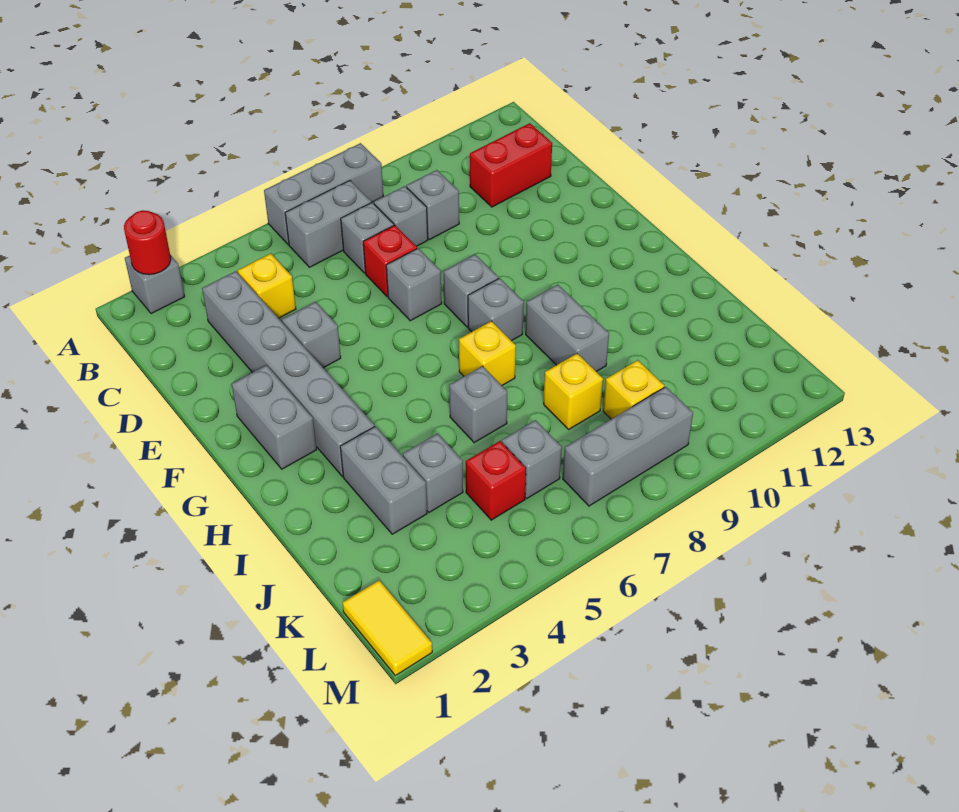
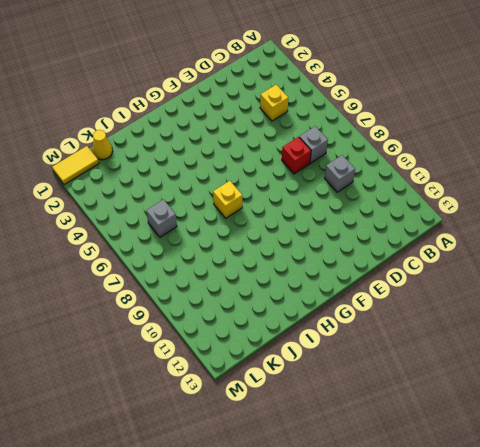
yellow cone K1 level 1 -> none
none -> grey brick A2 level 1
none -> grey brick A6:A8 level 1
none -> grey brick B6:B7 level 1

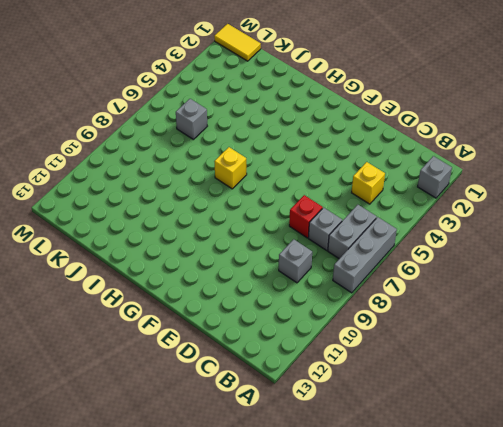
none -> grey brick C3:H3 level 1
none -> grey brick C8 level 1
none -> red brick C11:C12 level 1

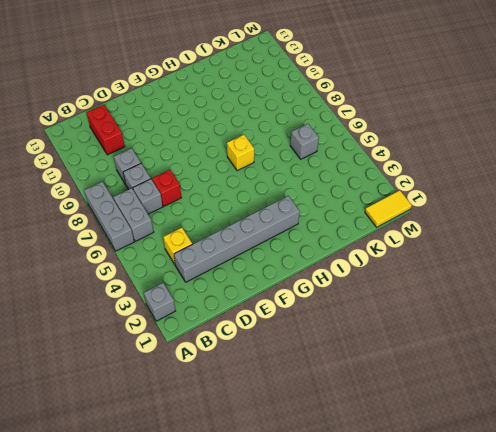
none -> grey brick E4 level 1
none -> grey brick E7 level 1
none -> grey brick F2:G2 level 1

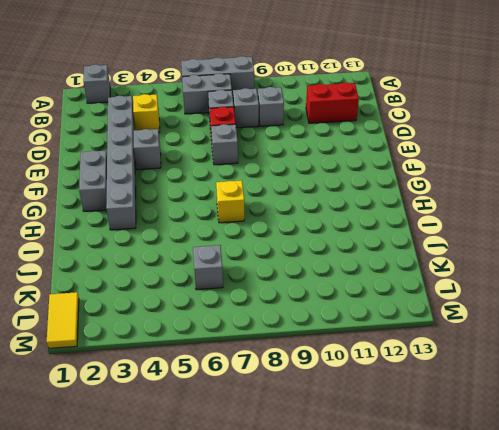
none -> grey brick F8 level 1
none -> grey brick G8 level 1
none -> grey brick H9:I9 level 1

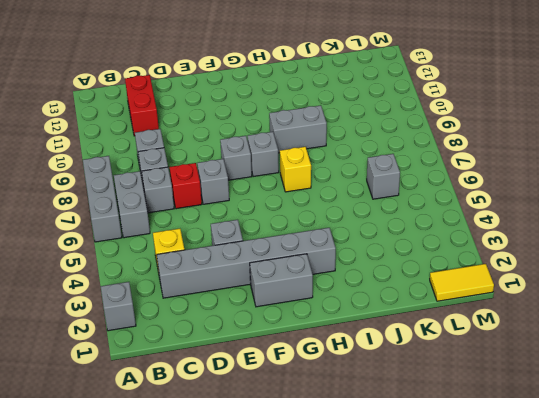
none -> grey brick I3:J3 level 1
none -> grey brick I6 level 1
none -> grey brick J4 level 1

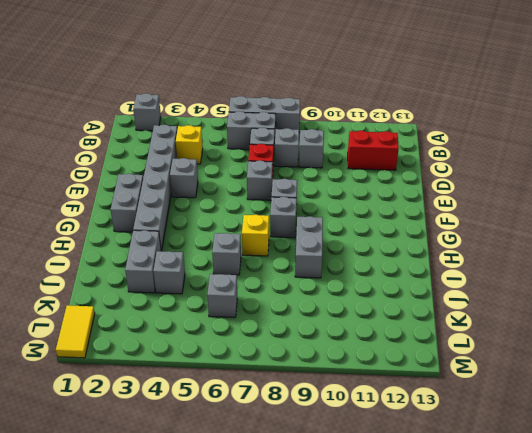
none -> yellow brick J8 level 1
none -> red brick K5 level 1
none -> yellow brick K9 level 1

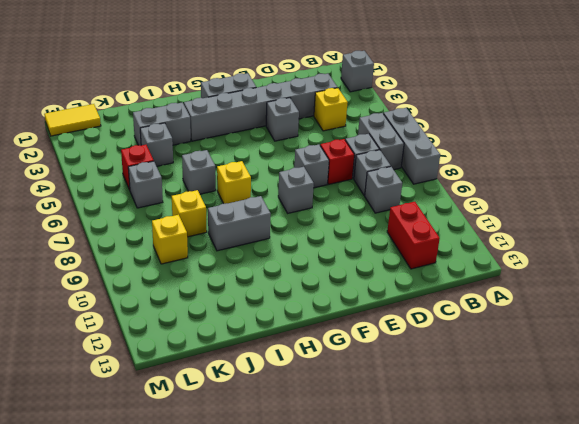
none -> grey brick G8 level 1
none -> grey brick L7:L9 level 1
none -> red round brick A2 level 2

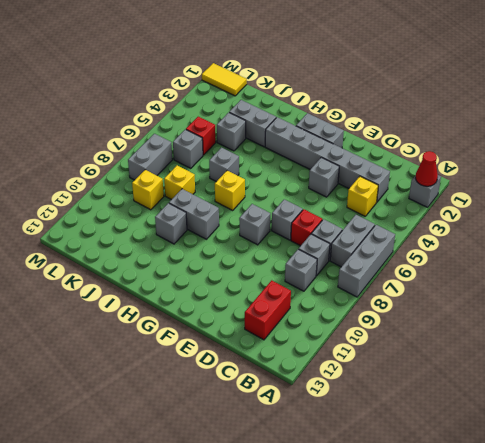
red cone A2 level 2 -> red round brick A2 level 2
grey brick I10 level 1 -> grey brick G8 level 1
grey brick L7:L8 level 1 -> grey brick L7:L9 level 1

